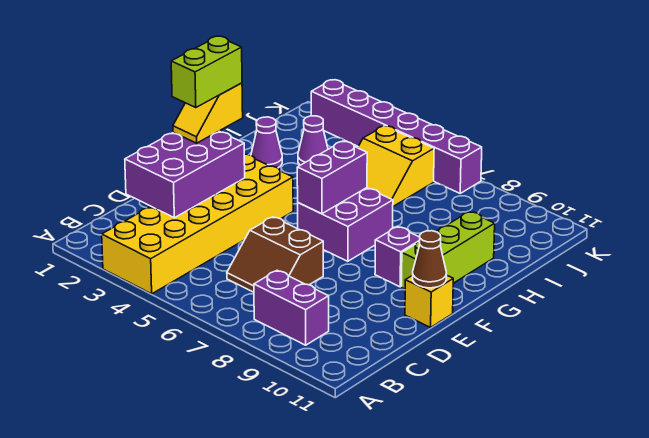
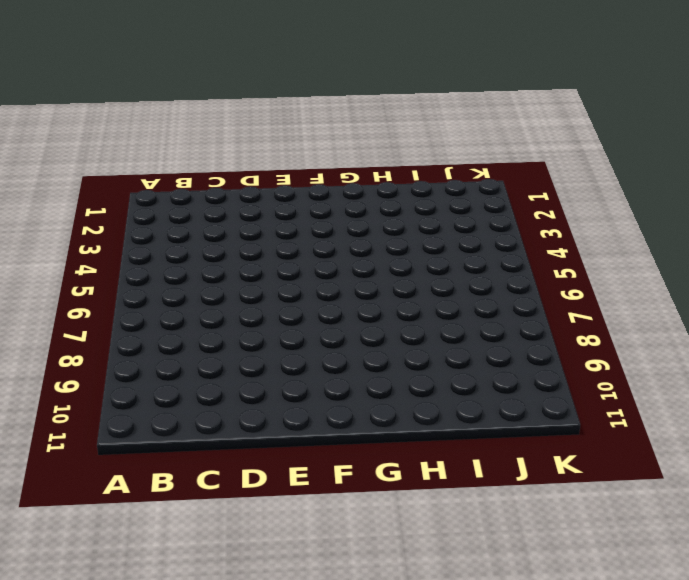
none -> yellow brick A3:F4 level 1
none -> purple brick B8:B9 level 1
none -> brown slope C6:D7 level 1 top D

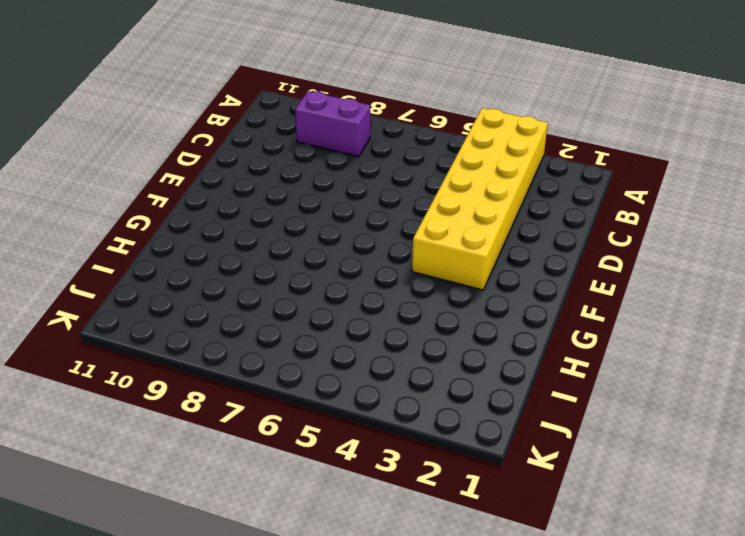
none -> brown slope C6:D7 level 1 top D
none -> yellow brick E11 level 1
none -> purple brick F6:G7 level 1

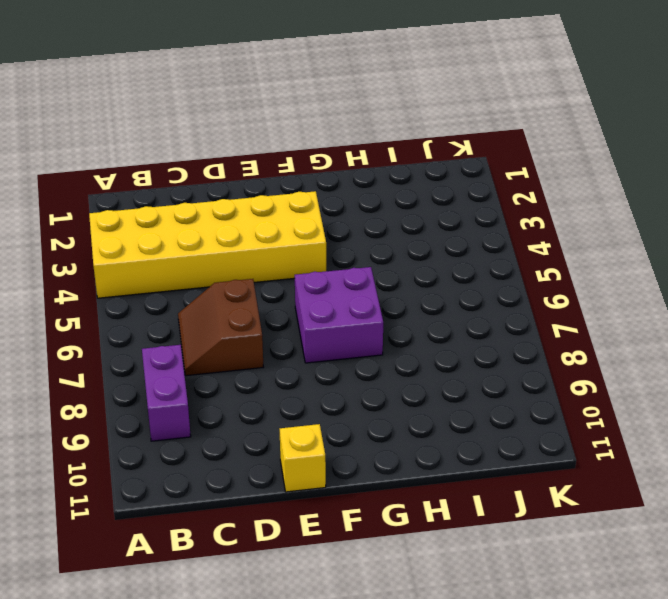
none -> purple brick F9 level 1
none -> lime brick F10:H10 level 1
none -> purple cone H2 level 1

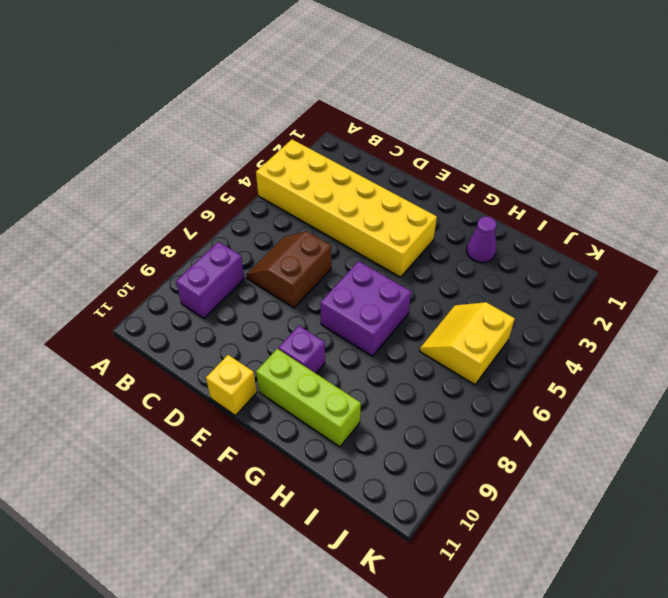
none -> purple cone I3 level 1
none -> purple brick K2:K7 level 1
none -> purple brick C2:E3 level 2

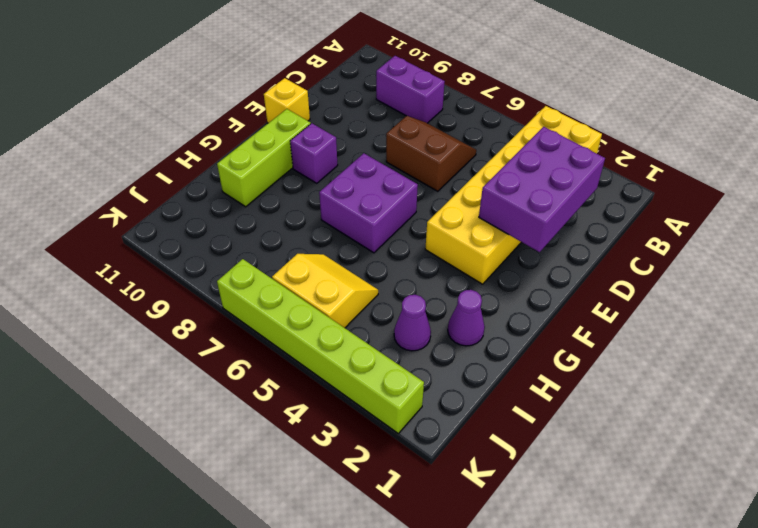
lime brick K2:K7 level 1 -> purple brick K2:K7 level 1
none -> brown cone E11 level 2
none -> purple brick F6:G6 level 2
none -> yellow slope E2:F2 level 3 top F

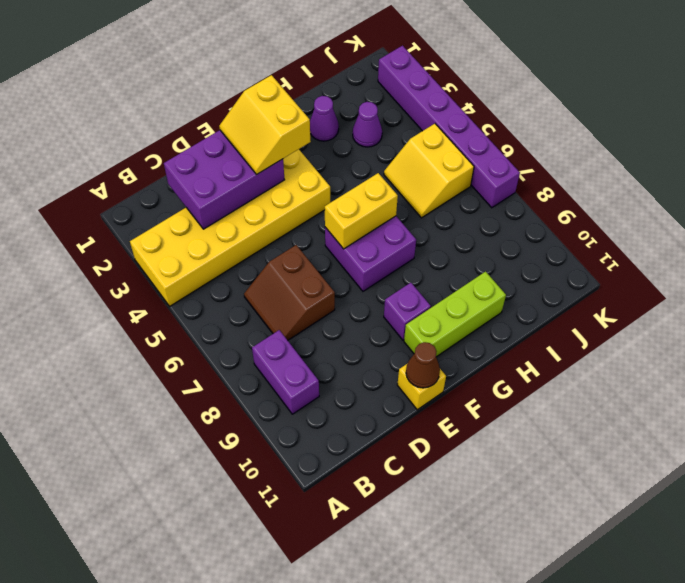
yellow slope E2:F3 level 3 top F -> yellow slope E2:F2 level 3 top F
yellow brick F6:G6 level 2 -> purple brick F6:G6 level 2
none -> lime brick E2:F2 level 4

